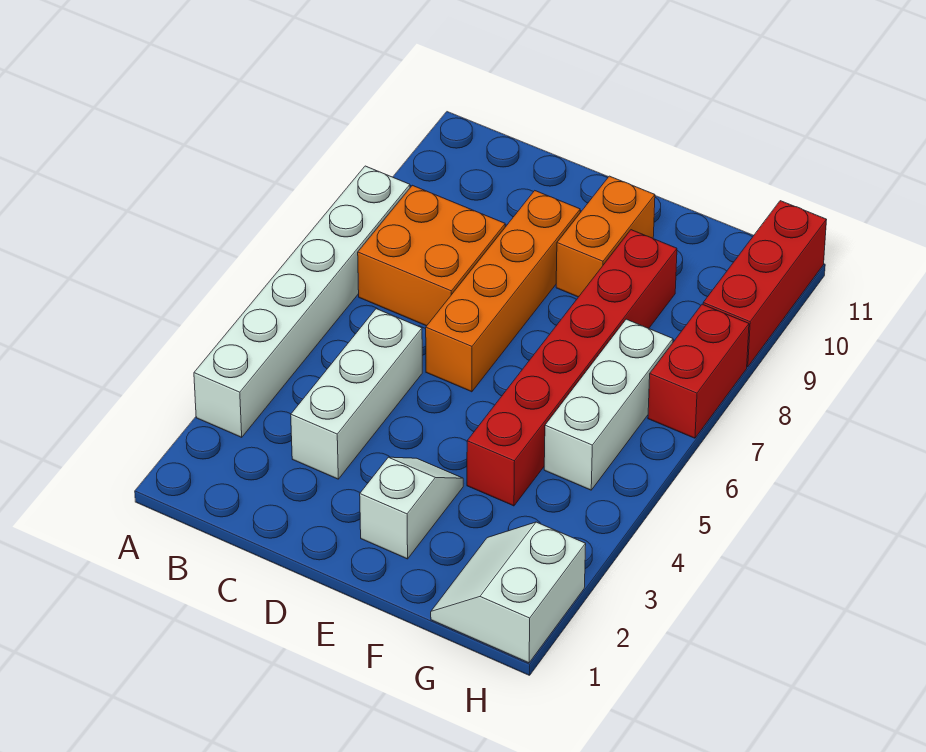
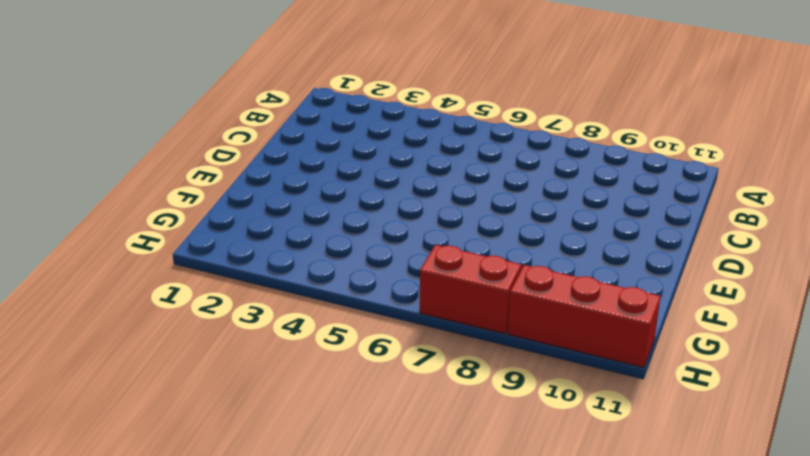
none -> white brick A3:A8 level 1
none -> orange brick B7:C8 level 1

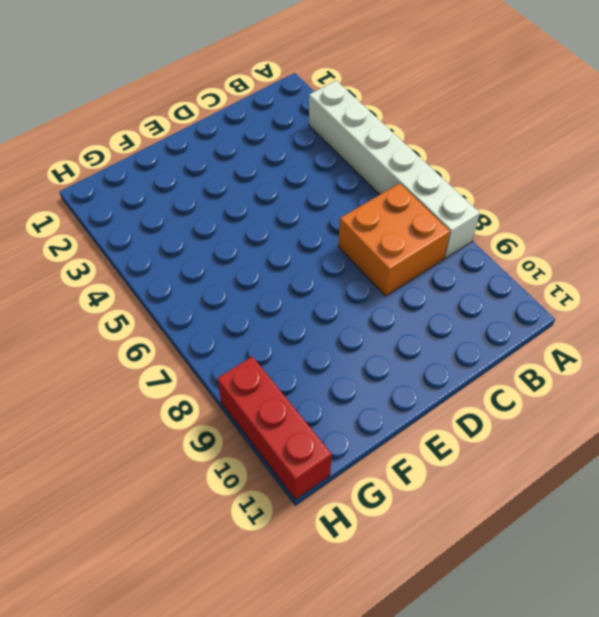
none -> white brick C3:C5 level 1
none -> orange brick D6:D9 level 1

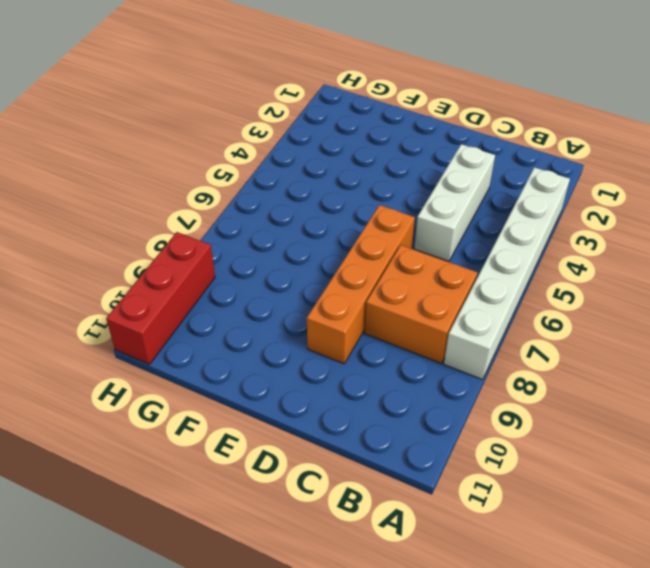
none -> white slope E2:E3 level 1 top 2
none -> orange brick E9:E10 level 1

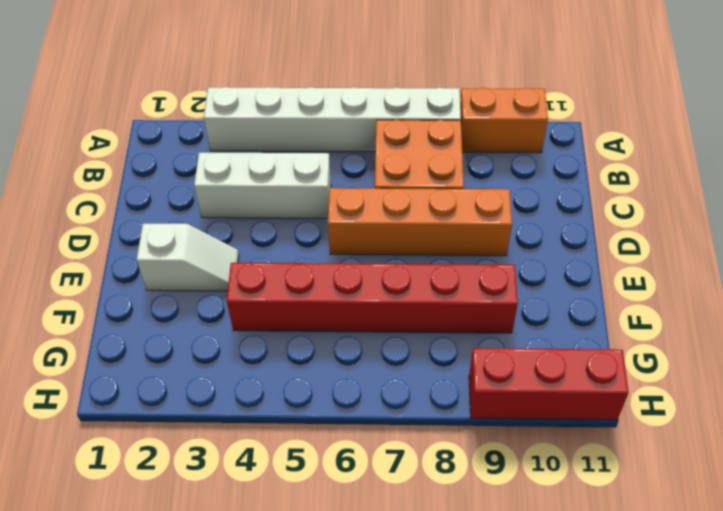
orange brick A9:A10 level 1 -> orange brick E9:E10 level 1
none -> white slope G1:H2 level 1 top H
none -> white brick G5:G7 level 1

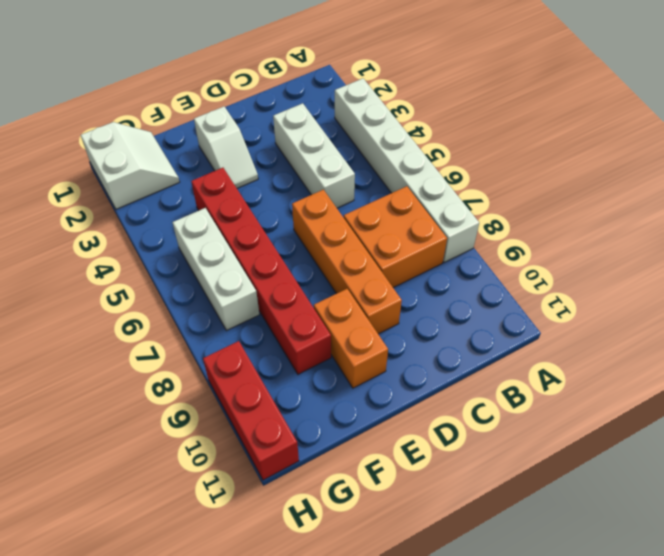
none -> red brick H7:H8 level 1

